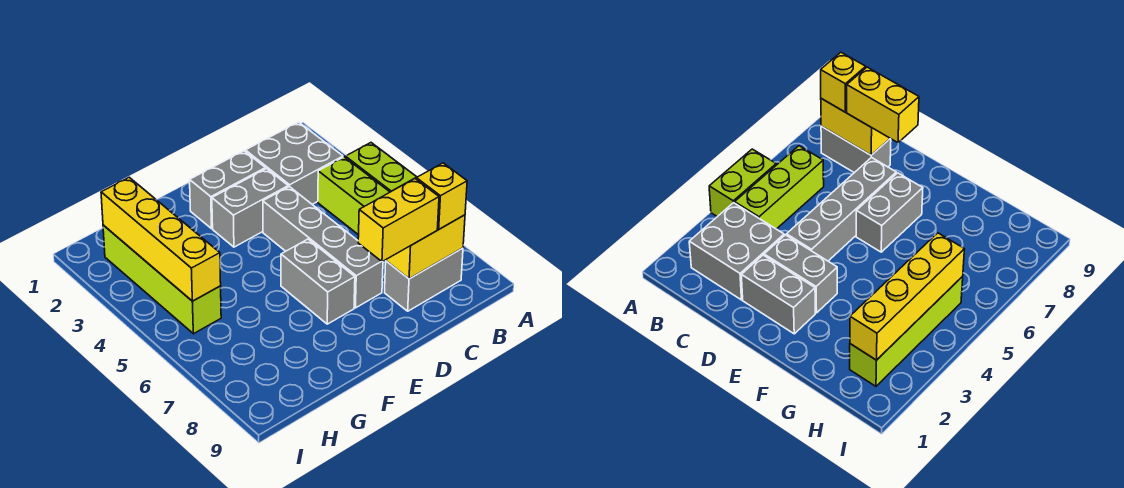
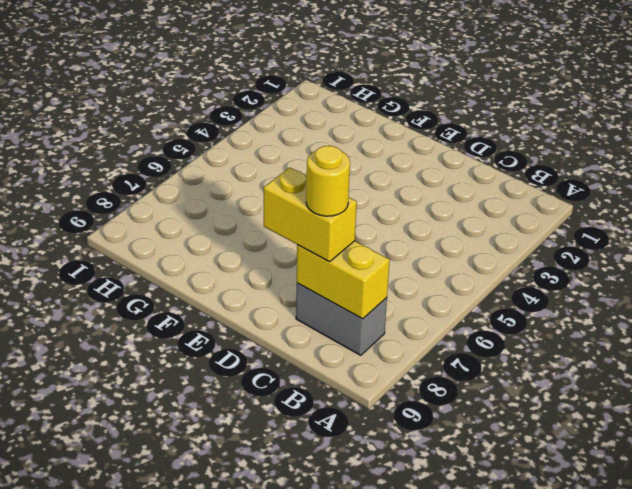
yellow round brick C8 level 4 -> none
none -> lime brick A4:A5 level 1
none -> grey brick B2:C3 level 1
none -> lime brick B4:B6 level 1

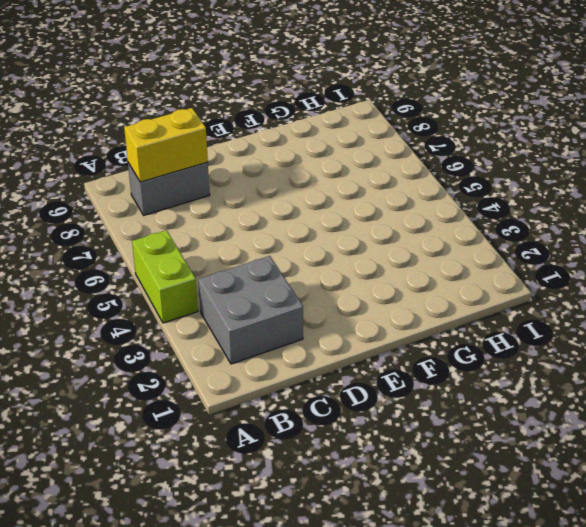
none -> lime brick B4:B6 level 1
none -> grey brick D2:E2 level 1
none -> grey brick D3:E3 level 1

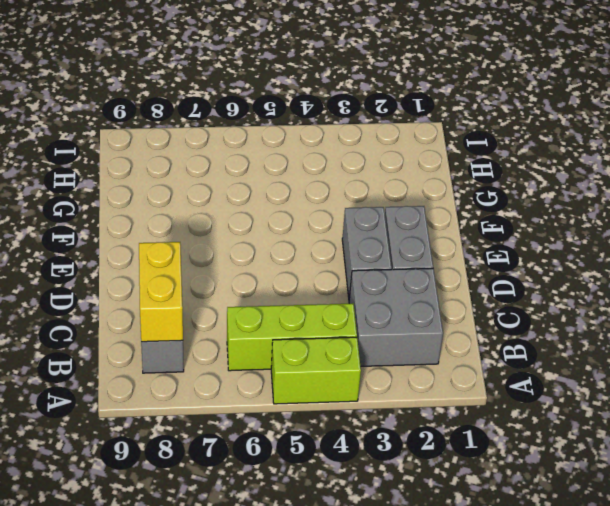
none -> grey brick D4:D7 level 1
none -> grey brick E6:E7 level 1
none -> lime brick H2:H5 level 1

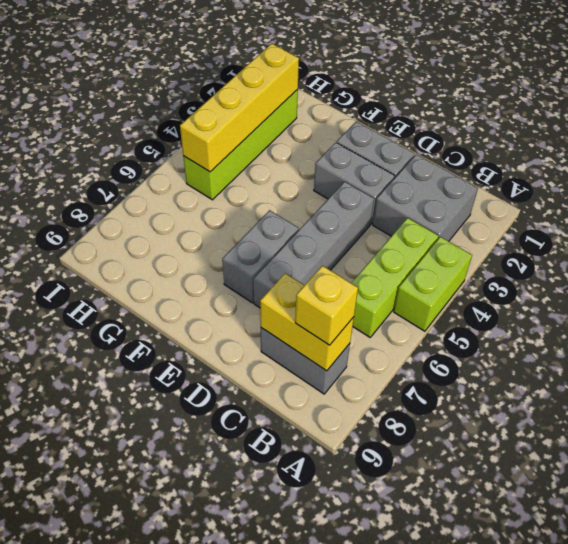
none -> yellow brick C8:D8 level 3

